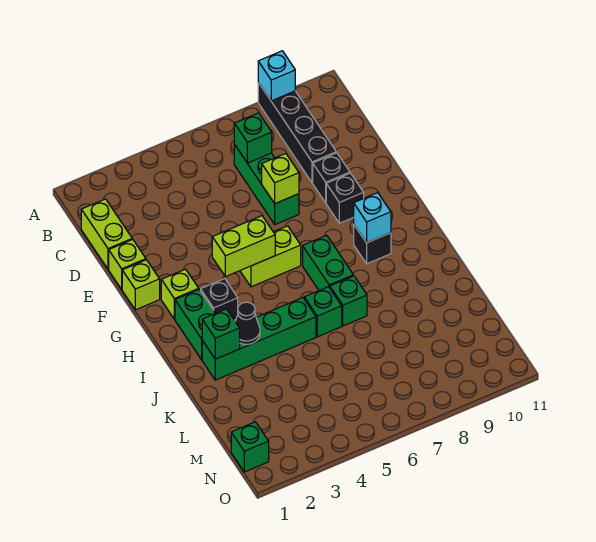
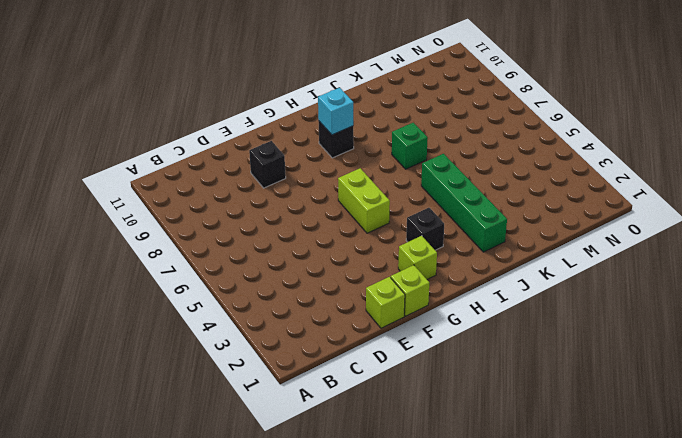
none -> black brick A9:D9 level 1
none -> lime brick C1:D1 level 1
none -> green brick C7:E7 level 1

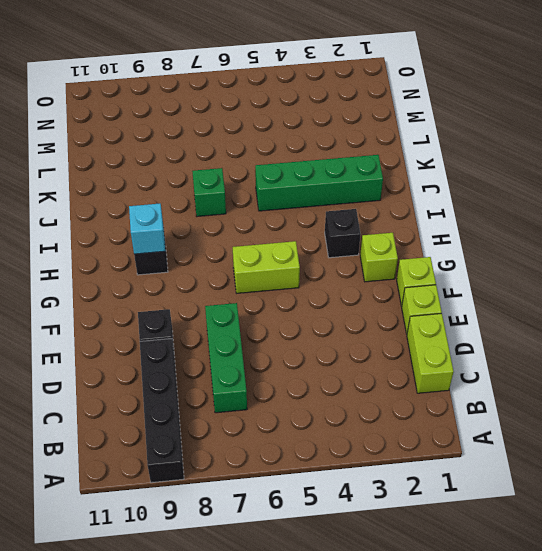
none -> black brick F9 level 1
none -> green brick H2:I2 level 1
none -> green brick H7:I7 level 1

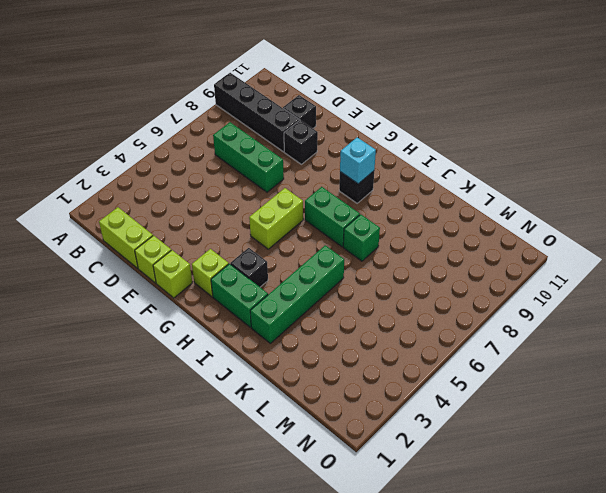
black brick D10 level 1 -> black brick F9 level 1
none -> green brick J6 level 1
none -> green brick N1 level 1
none -> cyan brick A9 level 2

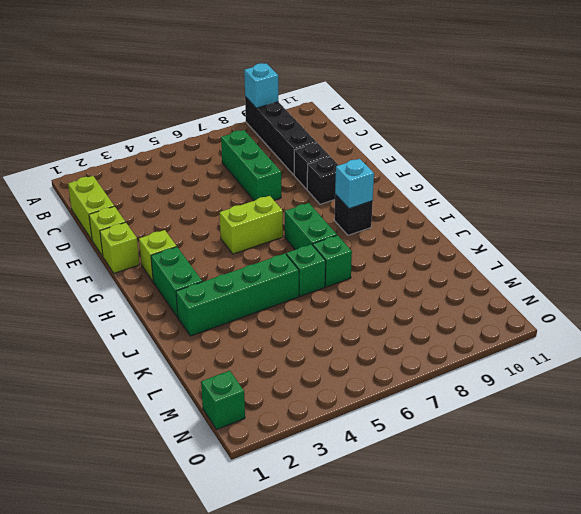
none -> black brick H3 level 1
none -> green brick C7 level 2
none -> lime brick E7 level 2

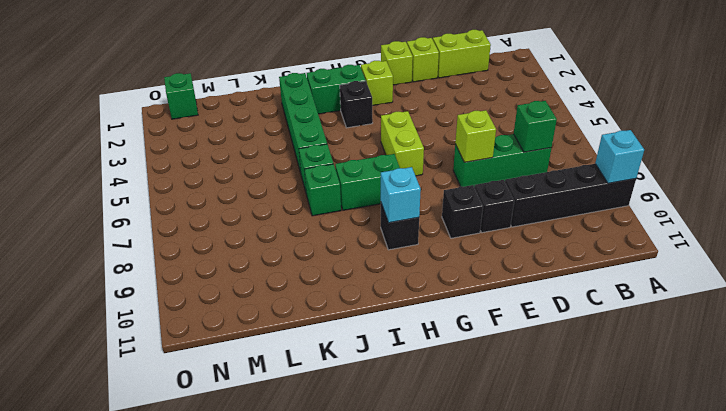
none -> lime brick G4:G5 level 2
none -> green brick J2 level 2
none -> black cone J3 level 2

